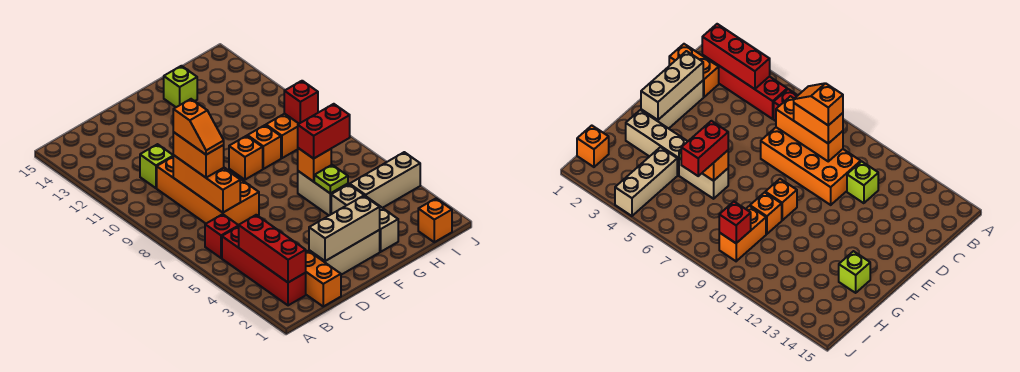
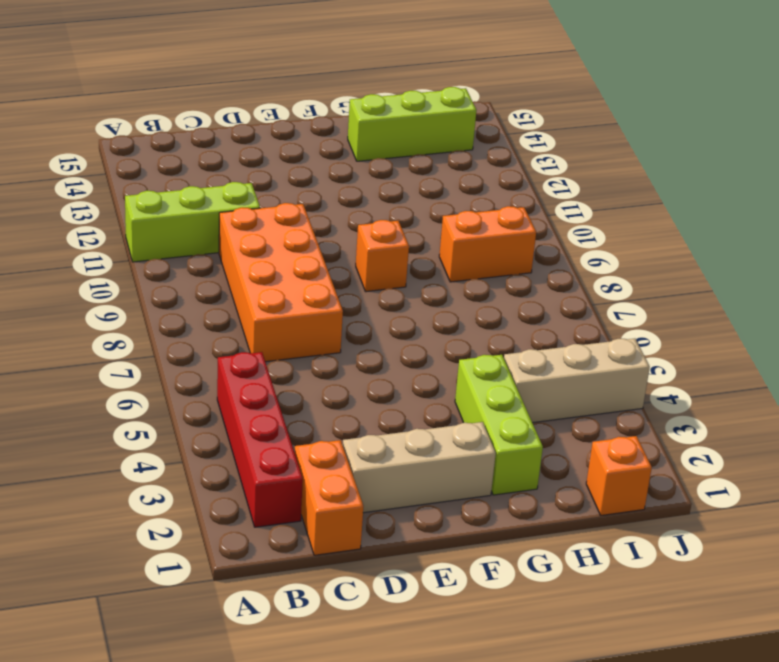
lime brick A11:C11 level 1 -> lime brick C11 level 1
lime brick G2:G4 level 1 -> tan brick G2:G4 level 1
lime brick G14:I14 level 1 -> lime brick G14 level 1
none -> red brick B6 level 1
none -> tan brick G5:G6 level 1
none -> orange brick G9 level 1

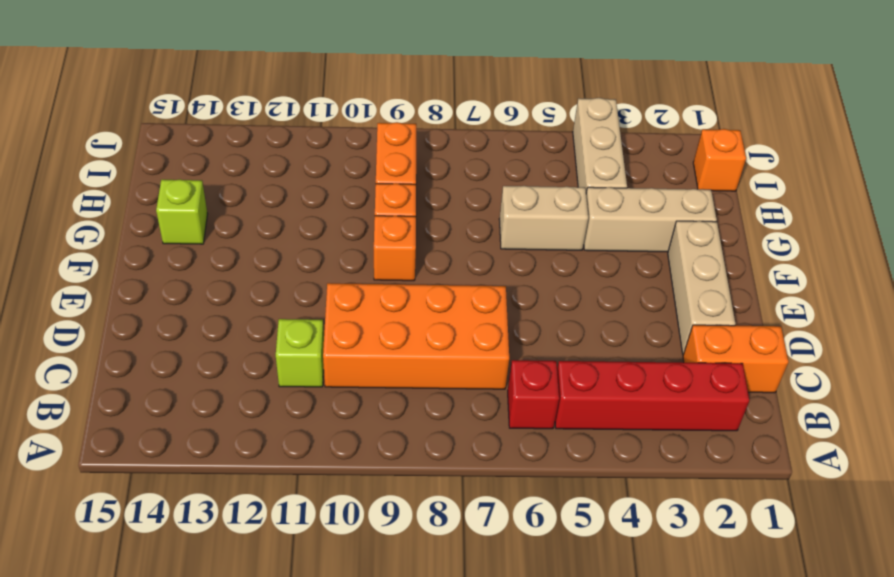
none -> red brick B2:B4 level 2
none -> orange brick C7:C9 level 2
none -> tan brick D2:F2 level 2

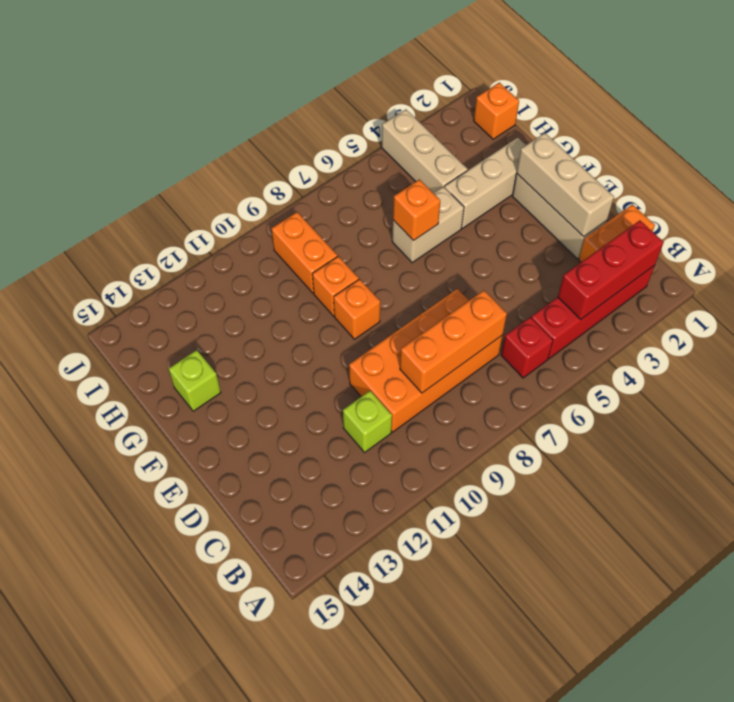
none -> lime plate G5 level 2
none -> red brick I9 level 2
none -> orange brick C8:C9 level 3

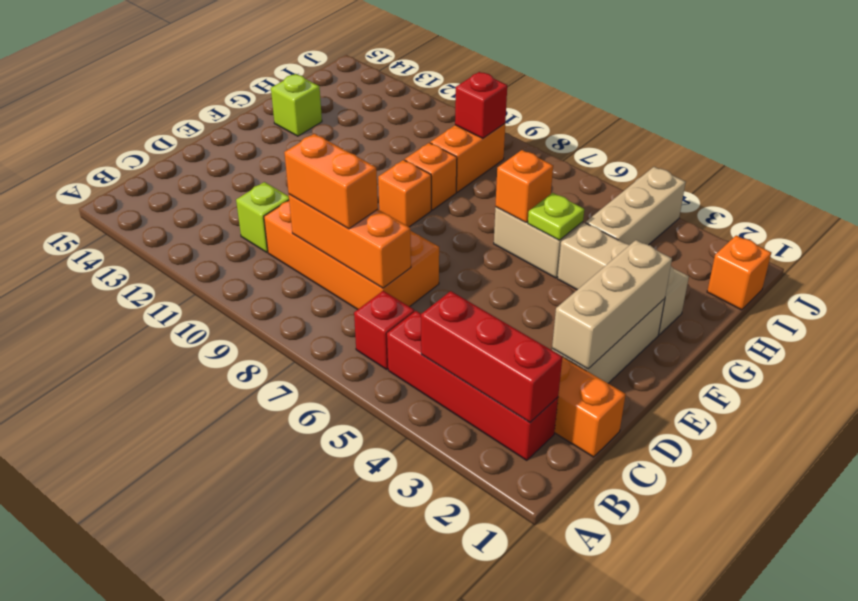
none -> red brick G6:H6 level 3
none -> orange slope C8:C9 level 4 top 9

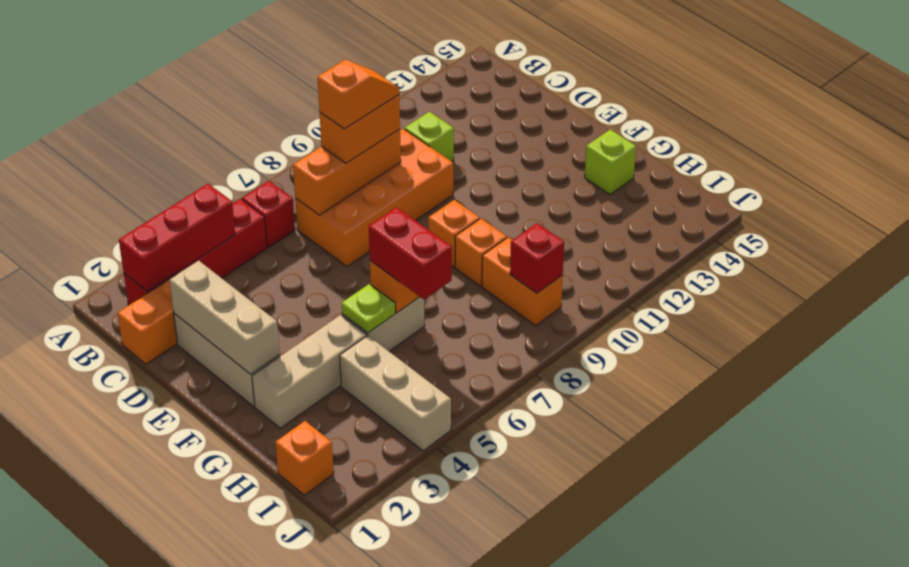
orange slope C8:C9 level 4 top 8 -> orange slope C8:C9 level 4 top 9

